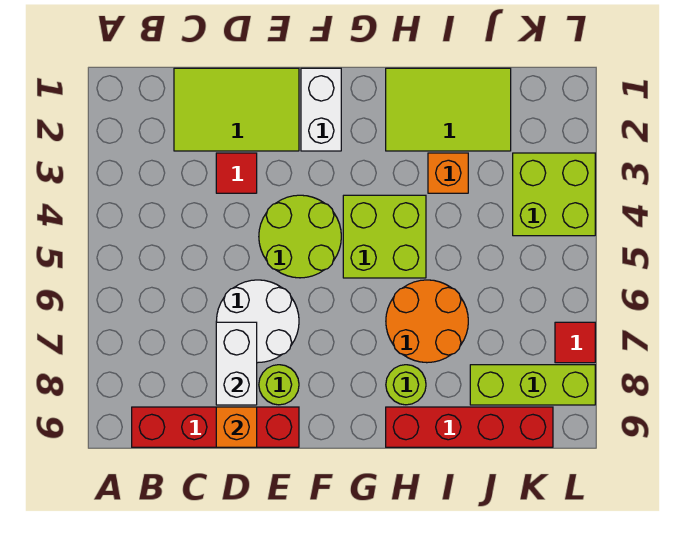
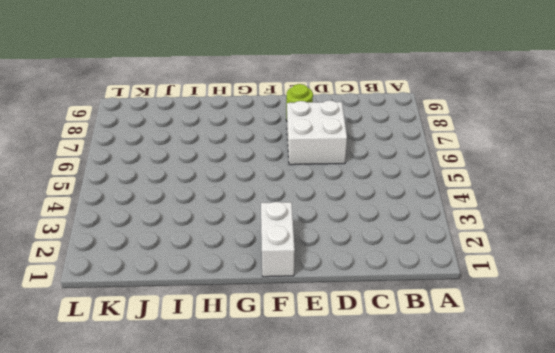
white brick D6:E7 level 1 -> white round brick D6:E7 level 1
none -> red brick B9:E9 level 1
none -> lime tile C1:E2 level 1
none -> red tile D3 level 1

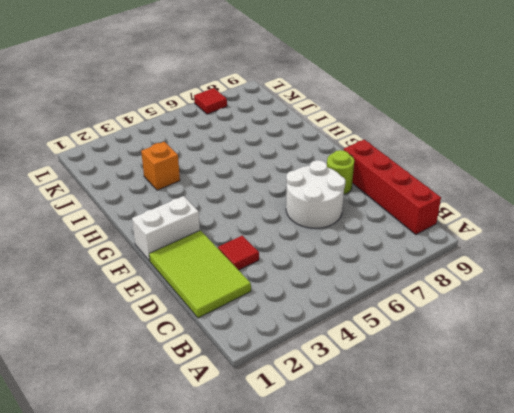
none -> lime round brick E4:F5 level 1
none -> lime brick G4:H5 level 1
none -> lime tile H1:J2 level 1

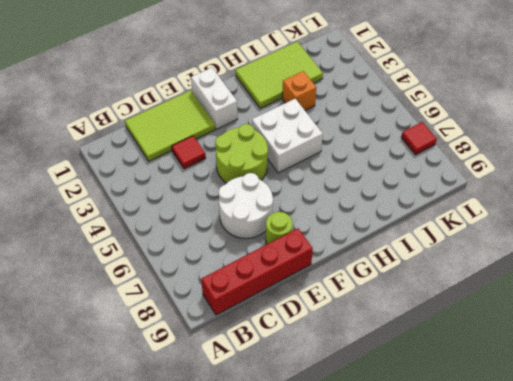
white brick G4:H5 level 1 -> lime brick G4:H5 level 1
none -> orange round brick H6:I7 level 1
none -> lime round brick H8 level 1
none -> red brick H9:K9 level 1

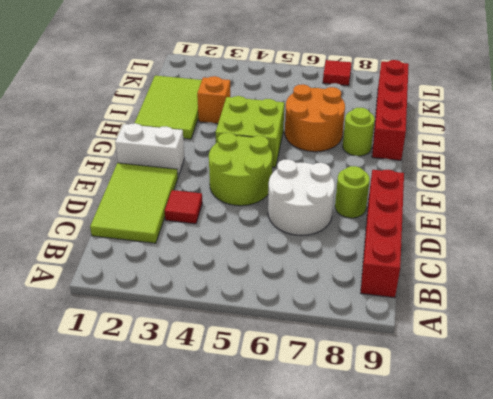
none -> lime brick J8:L8 level 1
none -> lime brick K3:L4 level 1
none -> white brick D7:D8 level 2

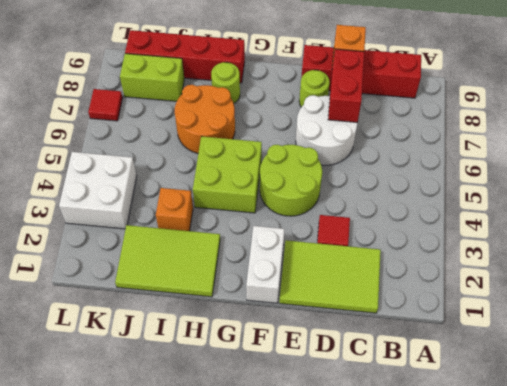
red brick D7:D8 level 2 -> white brick D7:D8 level 2
lime brick J8:K8 level 1 -> lime brick J8:L8 level 1
white brick K3:L4 level 1 -> lime brick K3:L4 level 1

